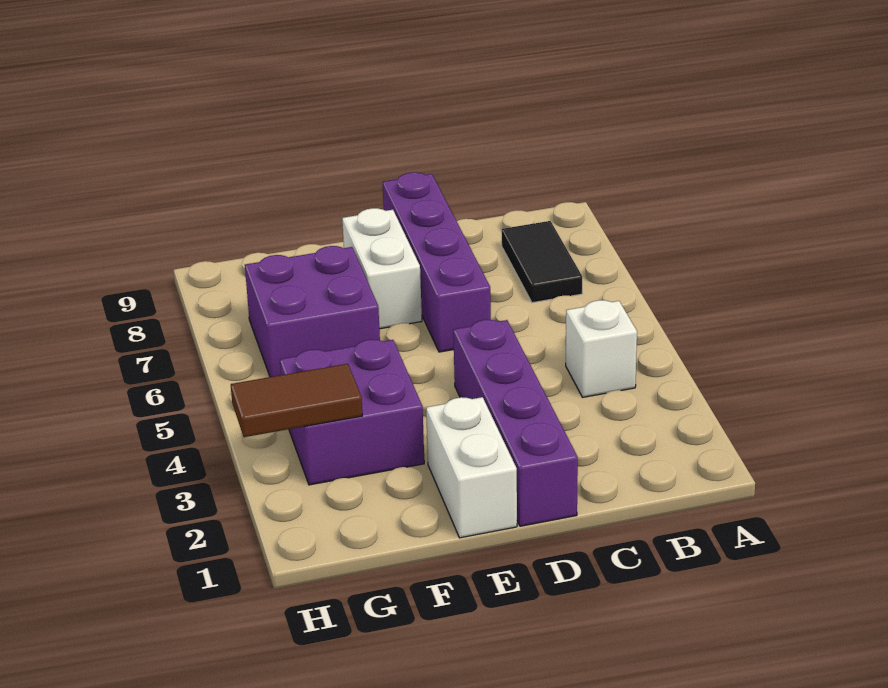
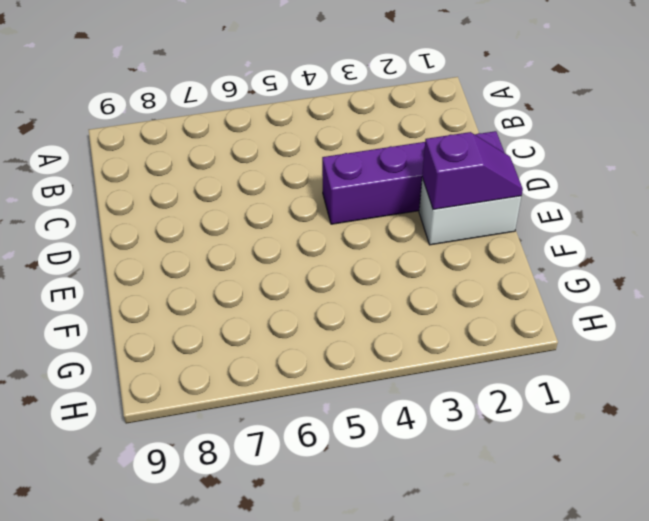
purple slope E1:E2 level 2 top 2 -> none
none -> white brick B4 level 1
none -> black tile B7:B8 level 1

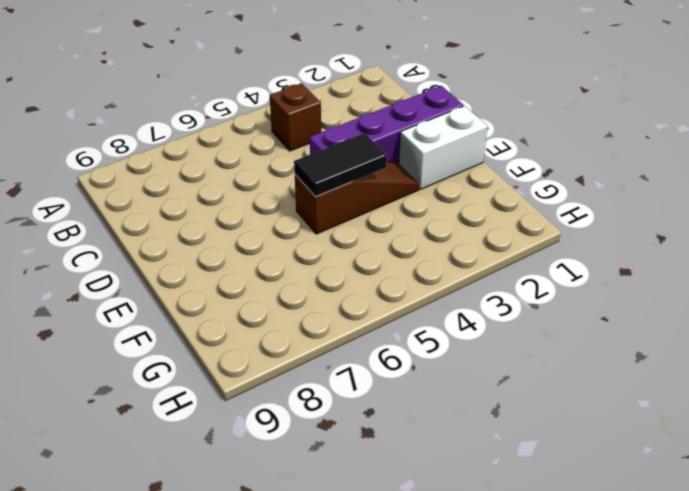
brown brick B4 level 1 -> white brick B4 level 1
brown slope E3:E5 level 1 top 5 -> none
black tile E4:E5 level 2 -> black tile B7:B8 level 1
none -> purple brick D6:D9 level 1
none -> white brick E7:E8 level 1

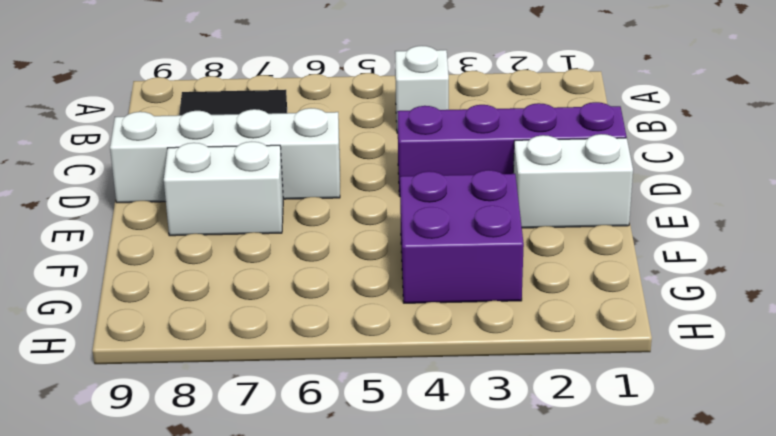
white brick D6:D9 level 1 -> purple brick D6:D9 level 1
none -> purple brick F6:G7 level 1
none -> brown tile G3:H3 level 2

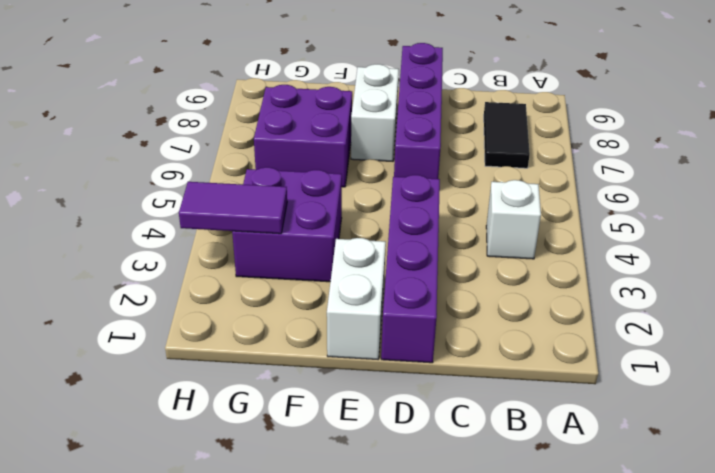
purple tile G3:H3 level 2 -> brown tile G3:H3 level 2

